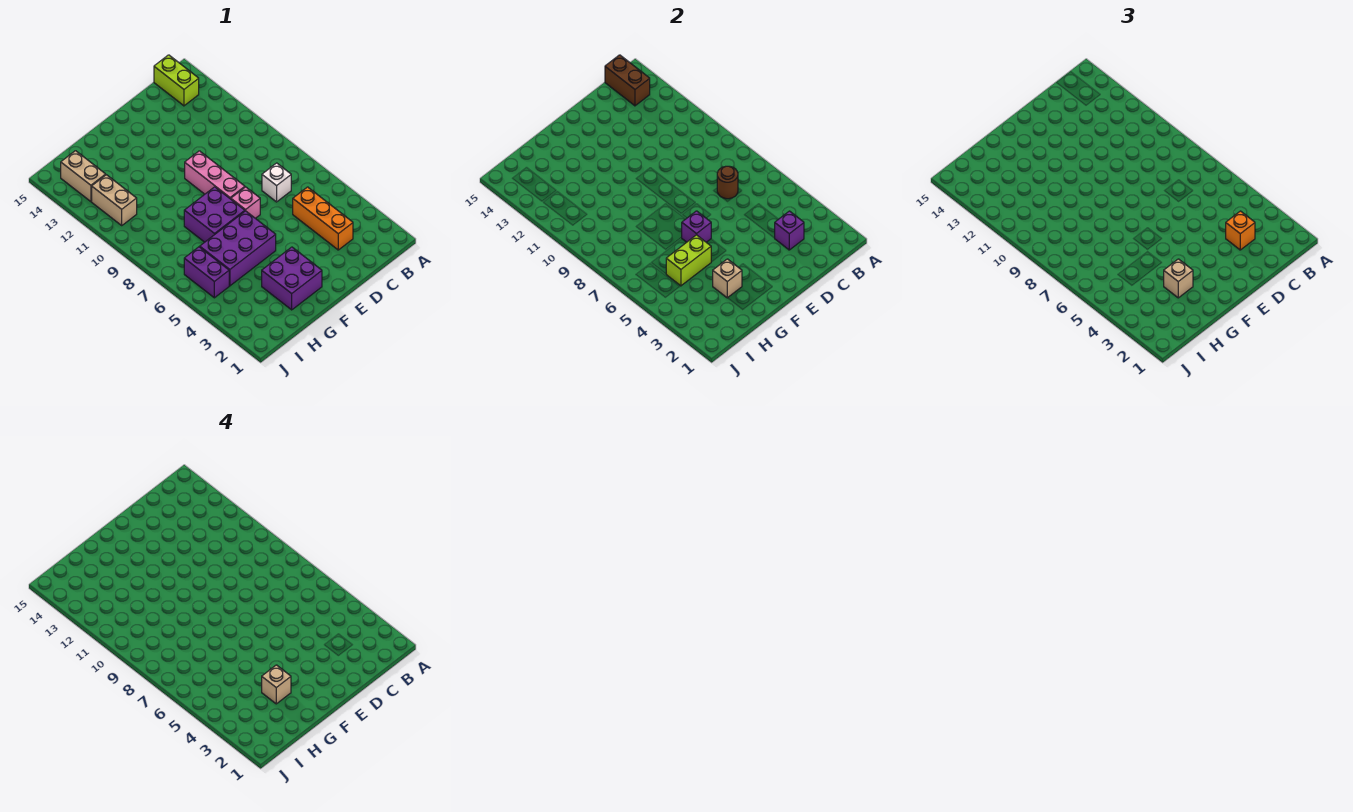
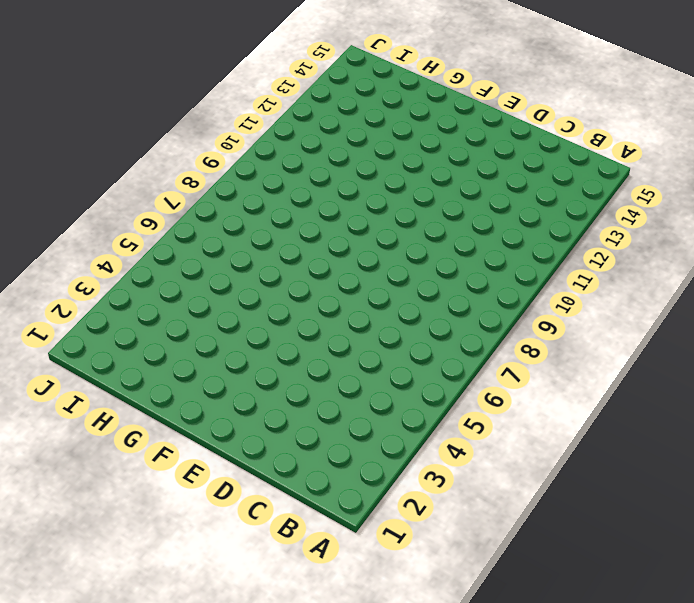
none -> lime brick B14:B15 level 1
none -> orange brick C3:C5 level 1
none -> white brick C7 level 1

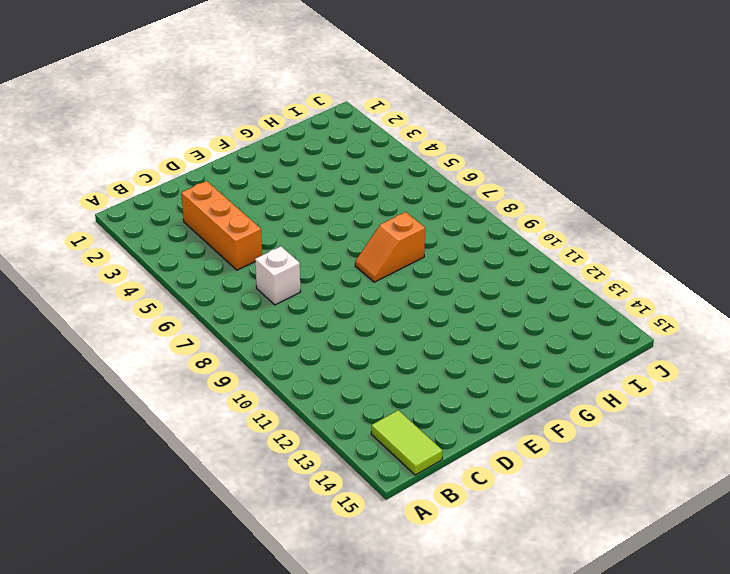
lime tile B14:B15 level 1 -> lime brick B14:B15 level 1
orange slope F8:G8 level 1 top G -> purple brick F7:G8 level 1
none -> pink brick E7 level 1
none -> pink brick E8:E10 level 1
none -> purple brick F2:G3 level 1

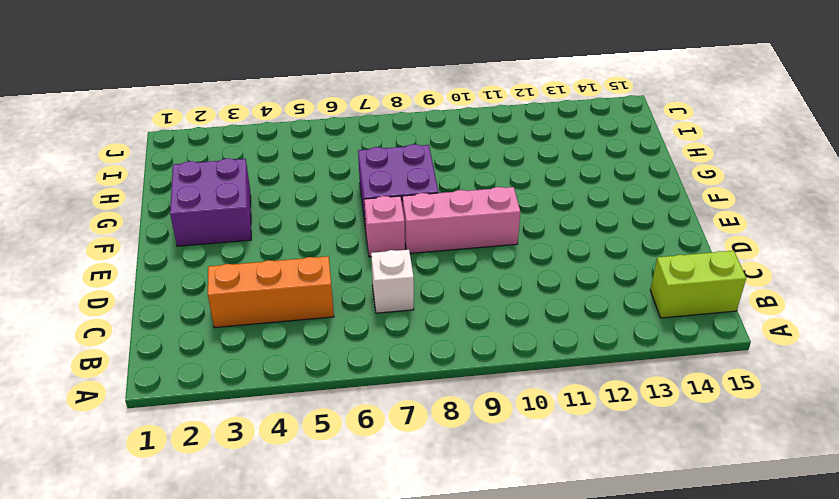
none -> purple brick F5:H6 level 1
none -> purple brick I5:I6 level 1
none -> tan brick I11:I12 level 1

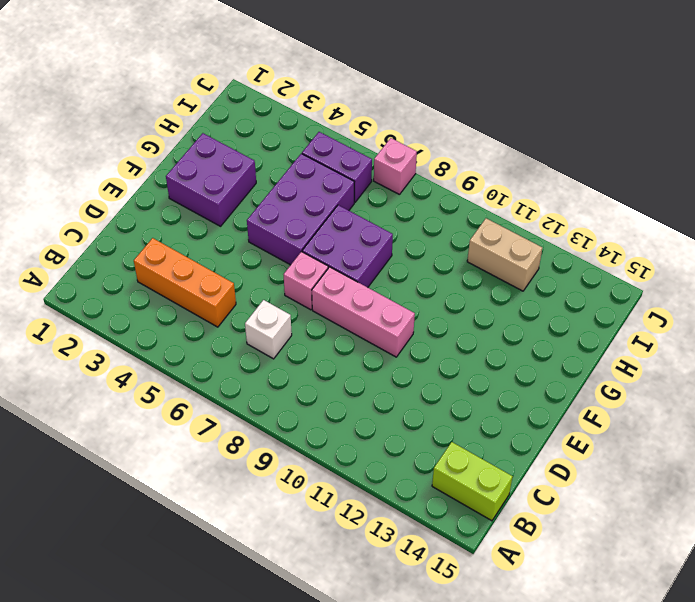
pink brick J7 level 1 -> none
none -> tan brick I13:I14 level 1
none -> brown brick B14:B15 level 2
none -> purple brick C3 level 2

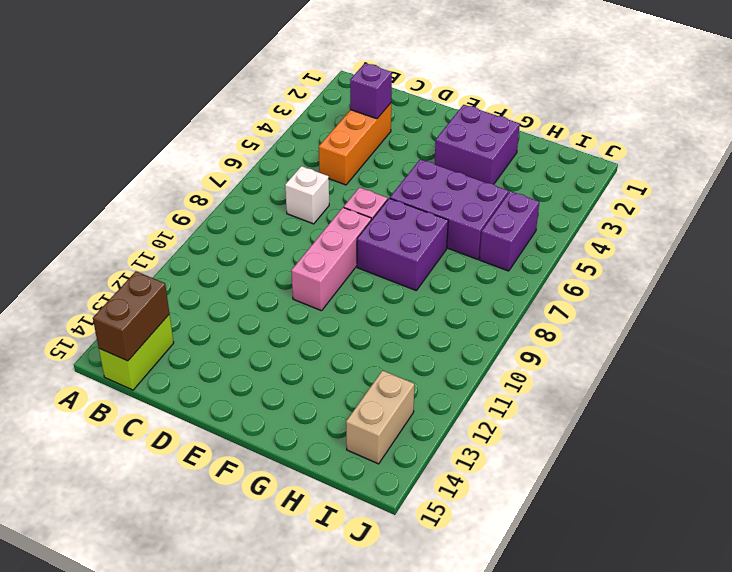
none -> tan brick I11:I12 level 1
none -> brown round brick C7 level 2
none -> purple brick F6 level 2

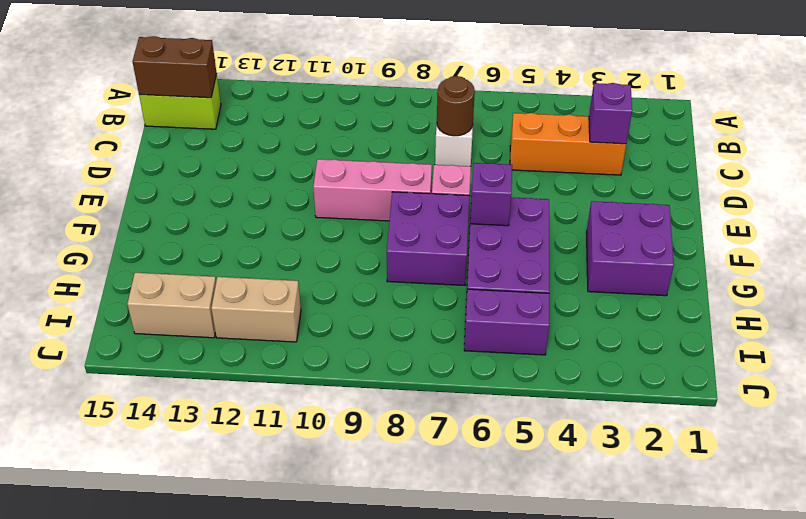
none -> tan brick G3 level 2
none -> lime brick G5:H5 level 2
none -> orange brick C3 level 3

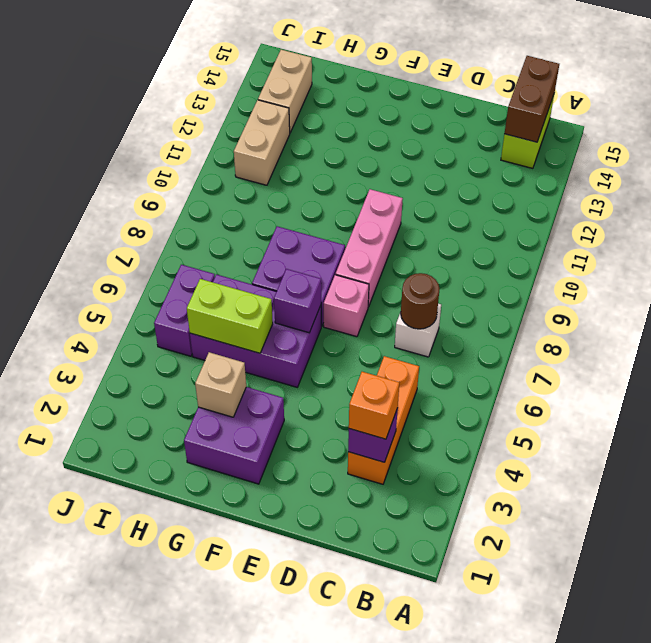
none -> tan brick G3 level 3
none -> tan brick G3 level 4

